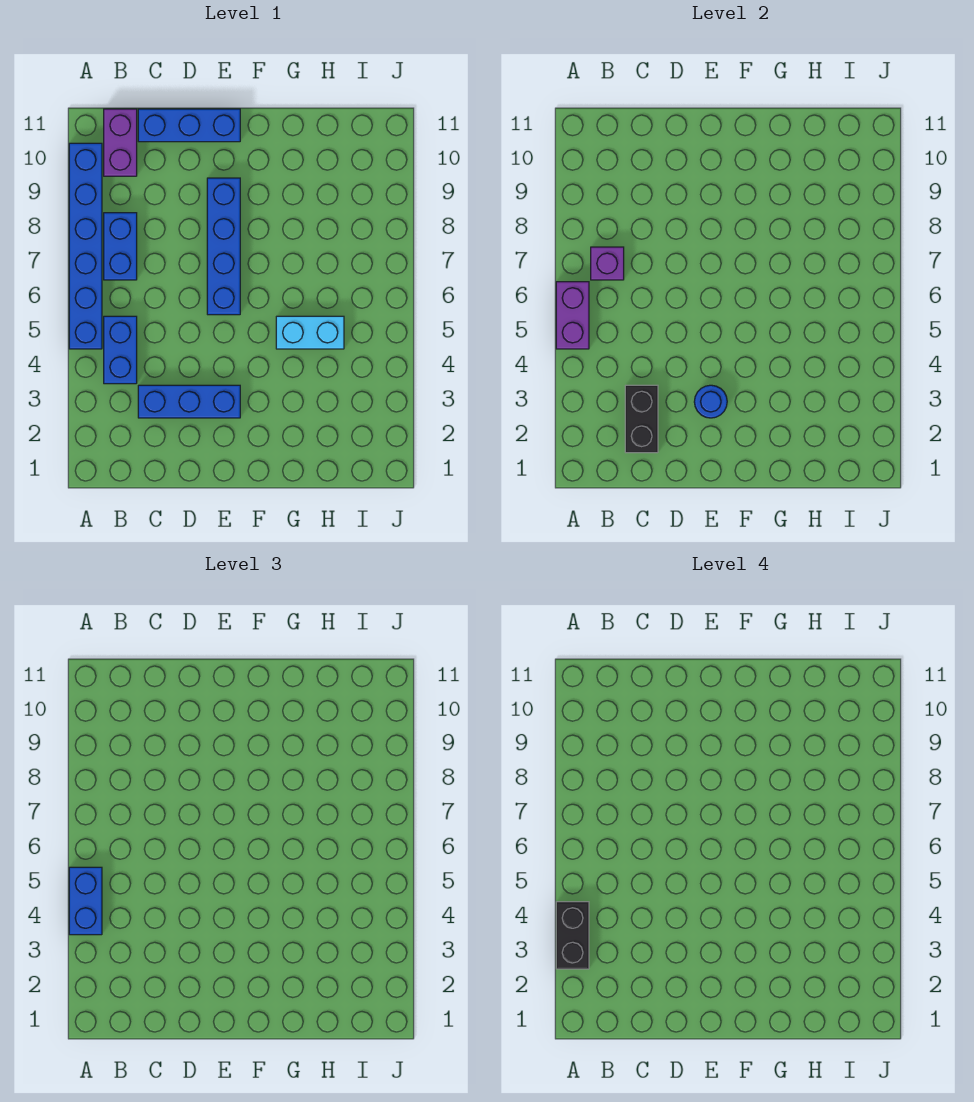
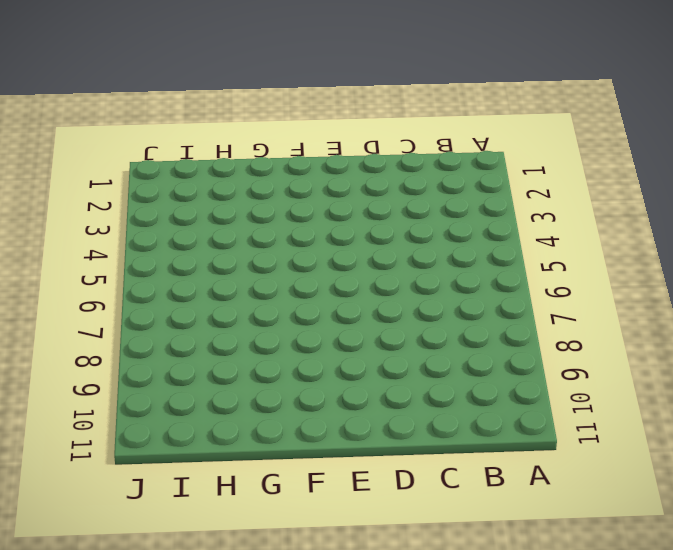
none -> blue brick A5:A10 level 1
none -> blue brick B4:B5 level 1
none -> blue brick B7:B8 level 1

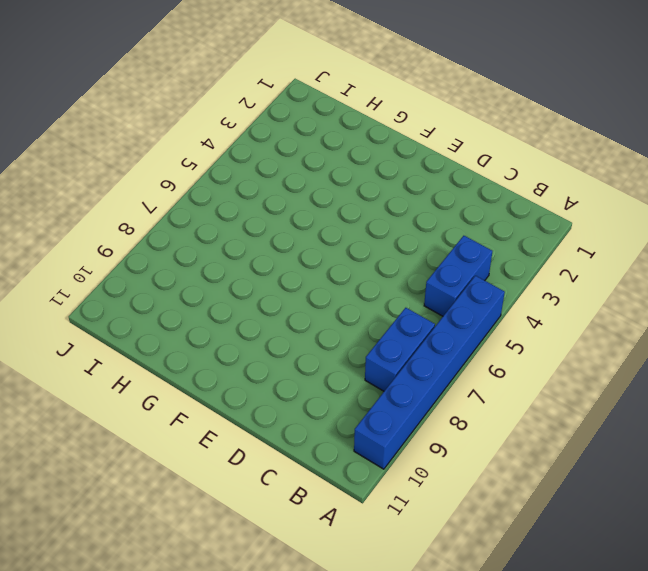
none -> purple brick B10:B11 level 1
none -> blue brick C3:E3 level 1
none -> blue brick C11:E11 level 1

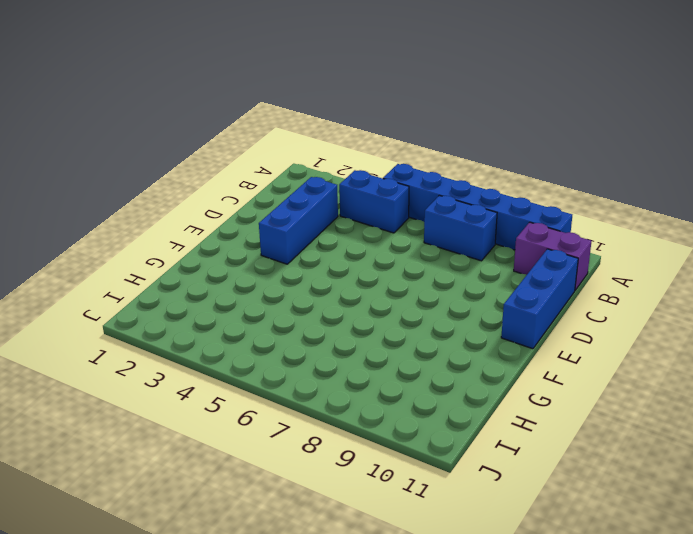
none -> blue brick E6:E9 level 1
none -> cyan brick G5:H5 level 1
none -> purple brick A5:A6 level 2

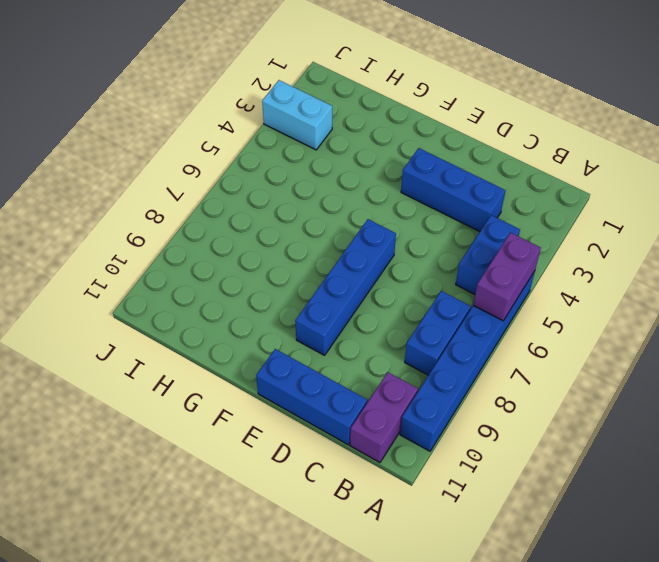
cyan brick I3:J3 level 1 -> cyan brick G5:H5 level 1
none -> purple brick B7 level 2
none -> black brick C2:C3 level 2
none -> blue round brick E3 level 2

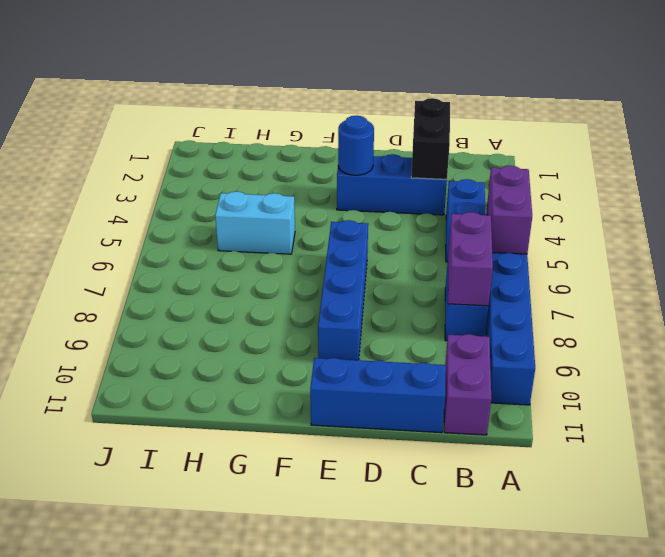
purple brick B7:B8 level 2 -> purple brick B7 level 2
none -> blue brick A4:A5 level 3
none -> black brick A3:A4 level 4

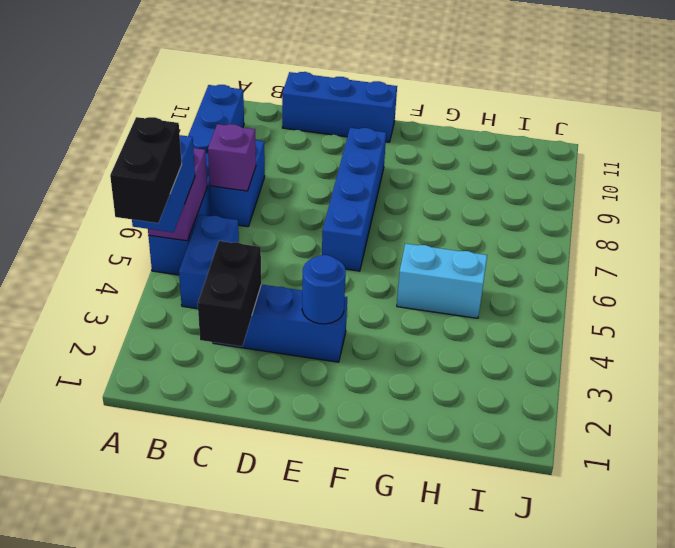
none -> purple brick B10:B11 level 1

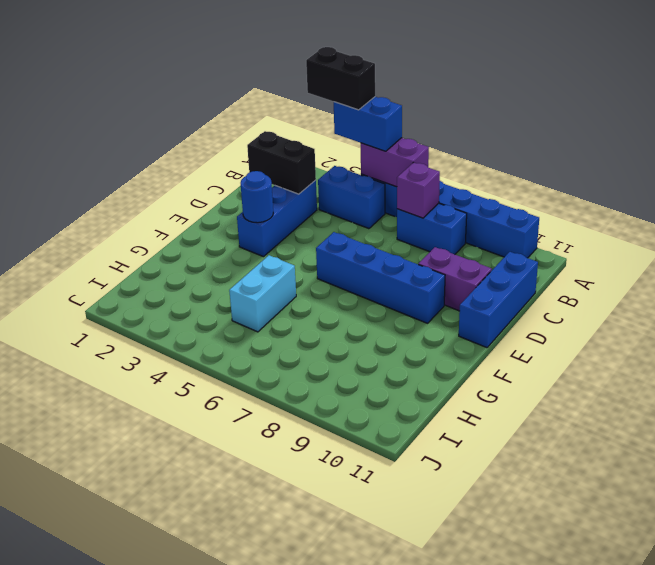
purple brick D9:D10 level 1 -> purple brick B10:B11 level 1

